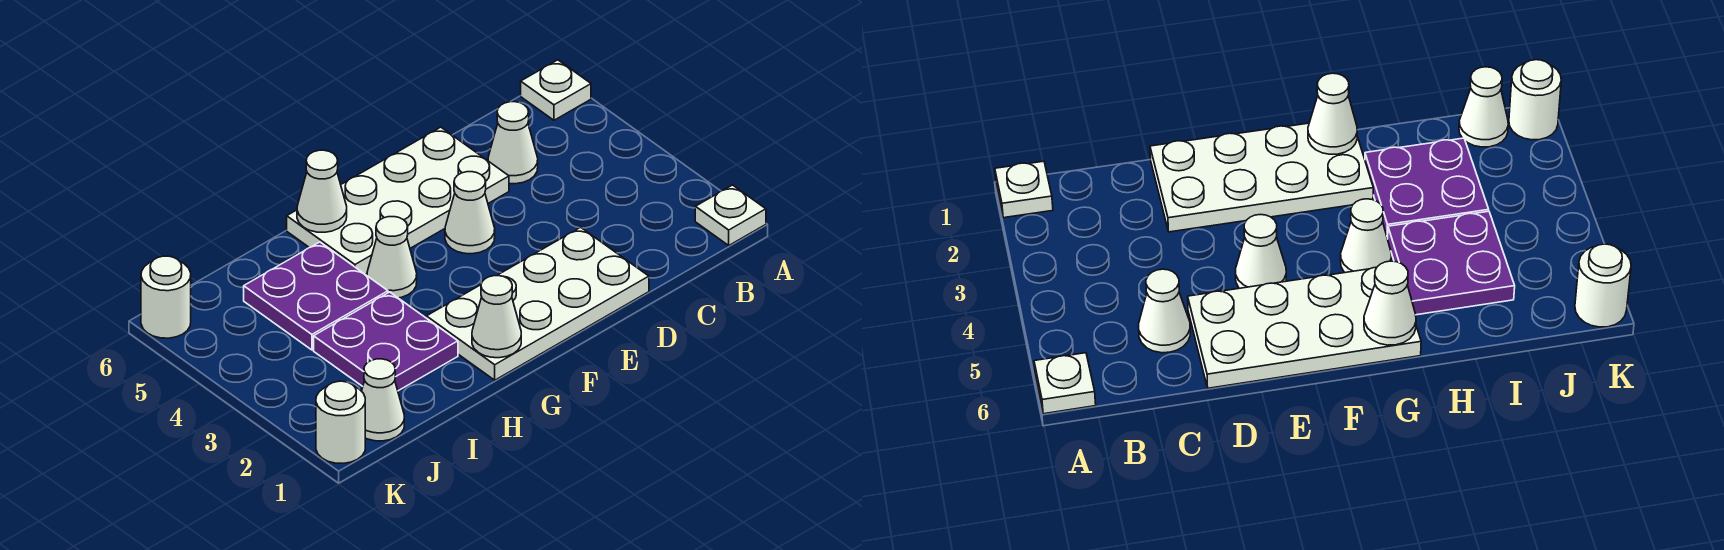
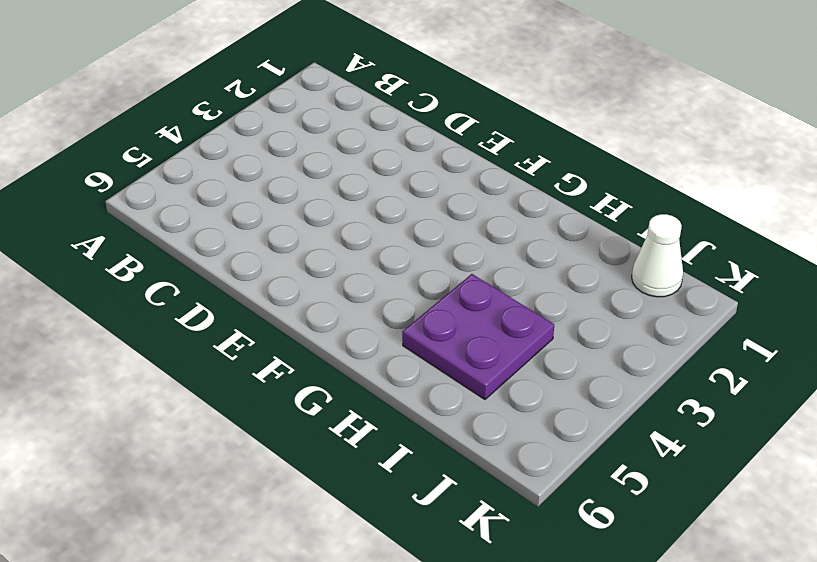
none -> white plate A1 level 1
none -> white plate A6 level 1
none -> white cone C5 level 1

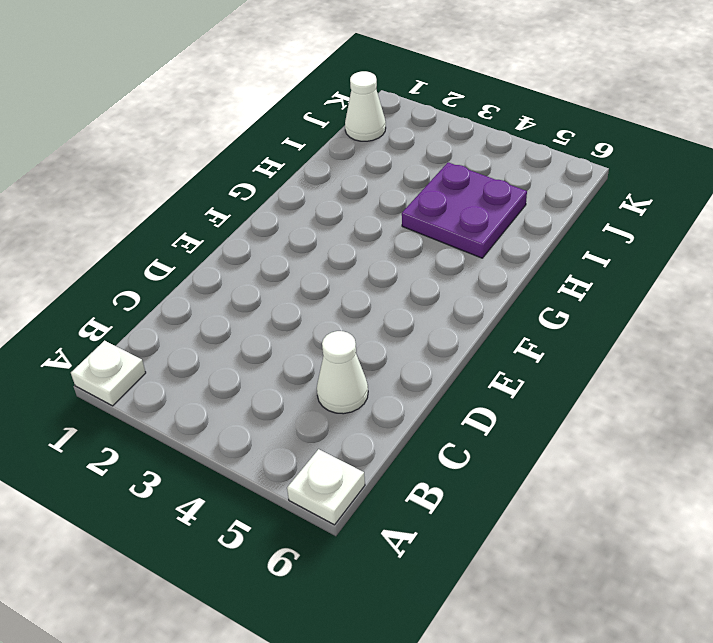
none -> white plate D1:G2 level 1
none -> white plate D5:G6 level 1
none -> white cone E4 level 1

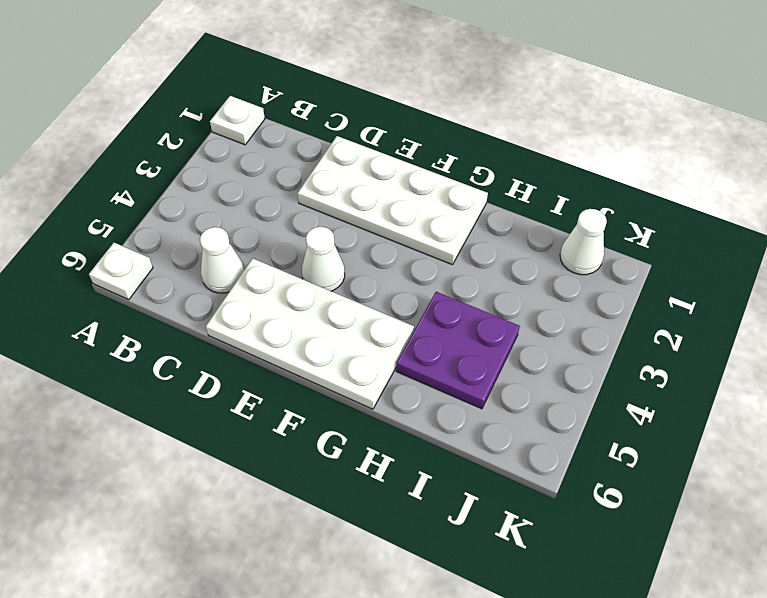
none -> white cone G4 level 1
none -> purple plate H2:I3 level 1
none -> white round brick K1 level 1

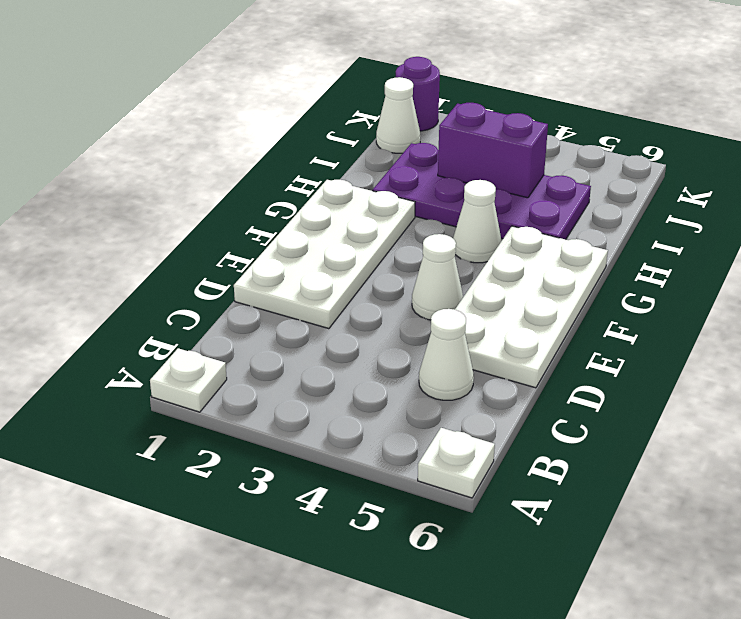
purple brick I3:I4 level 2 -> none
purple round brick K1 level 1 -> white round brick K1 level 1
none -> white round brick K6 level 1
none -> white cone G1 level 2
none -> white cone G6 level 2

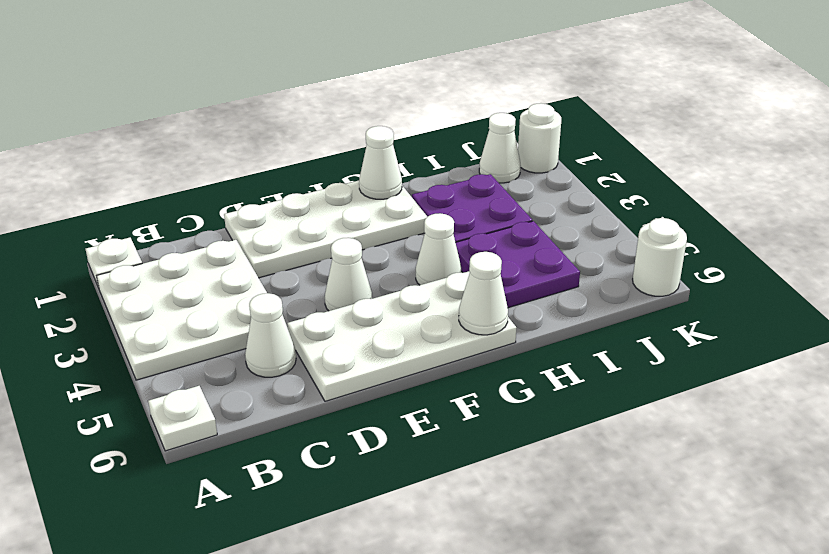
white plate A2:C4 level 1 -> none

